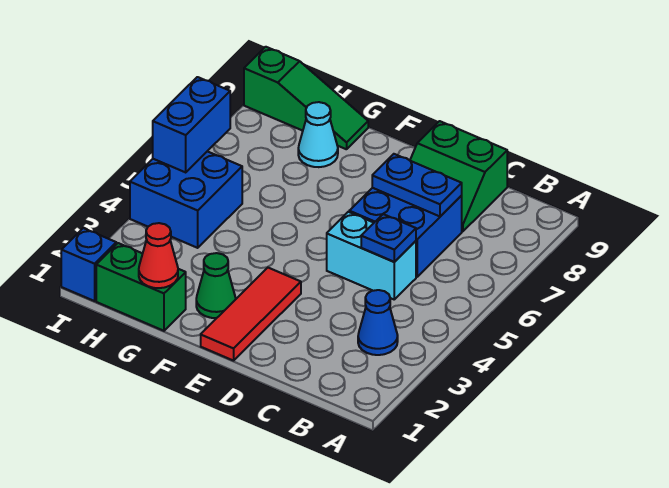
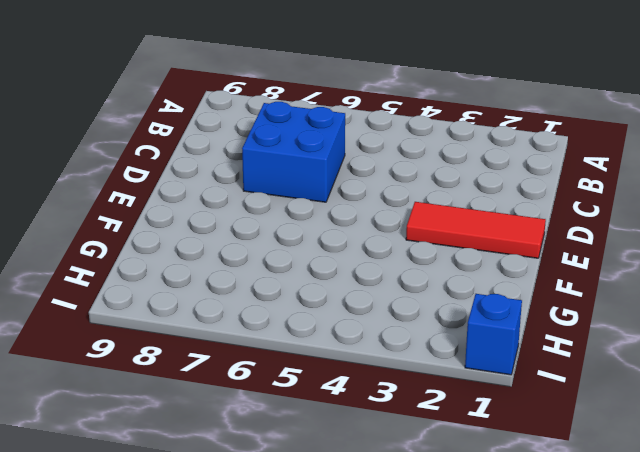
none -> blue cone B3 level 1
none -> cyan brick C5:D5 level 1
none -> green slope C8:D9 level 1 top 9

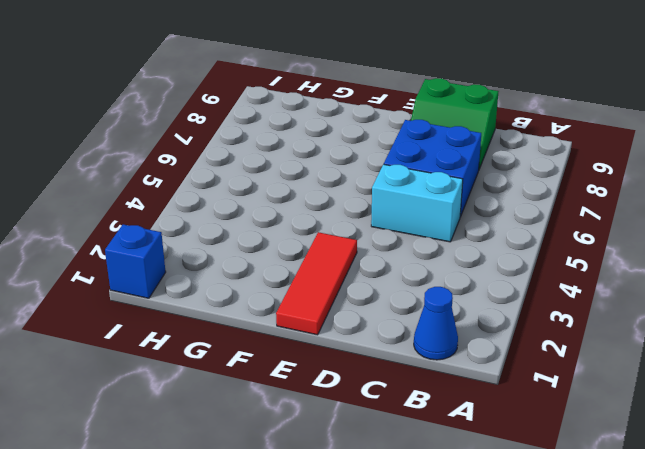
blue cone B1 level 1 -> blue cone B3 level 1
none -> green cone F2 level 1
none -> green brick G1:H1 level 1
none -> cyan cone G8 level 1

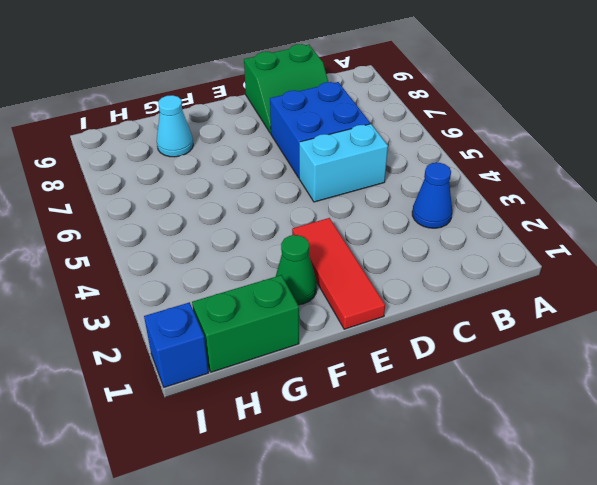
none -> green slope G9:I9 level 1 top I
none -> blue brick H4:I5 level 1
none -> blue plate C5 level 2

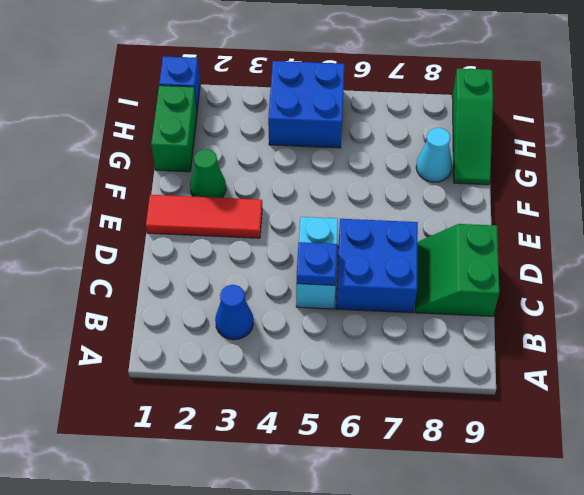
none -> blue plate C7:D7 level 2
none -> red cone G1 level 2
none -> blue brick I5:I6 level 2

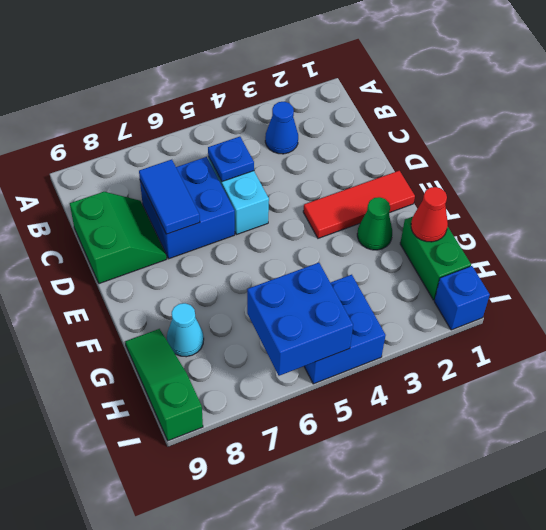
blue tile C7:D7 level 2 -> blue plate C7:D7 level 2
blue brick H5:I6 level 2 -> blue brick I5:I6 level 2

